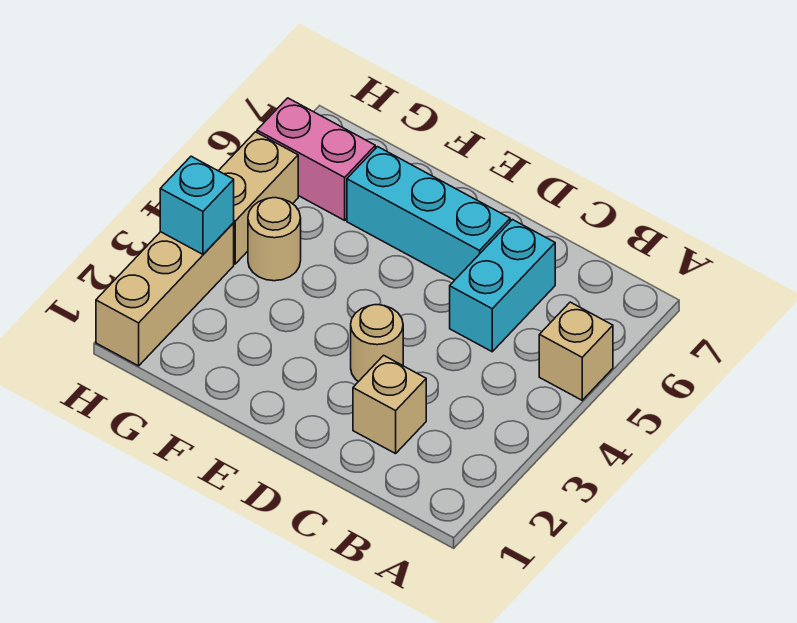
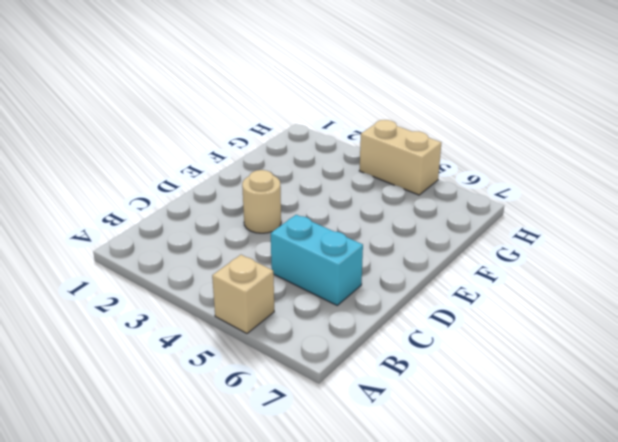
none -> tan brick C2 level 1
none -> cyan brick D6:F6 level 1

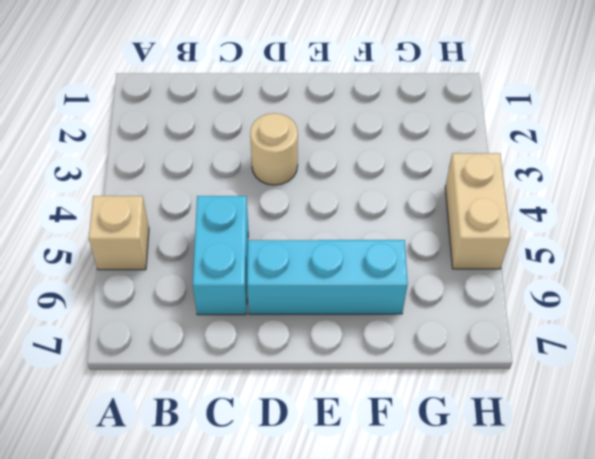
none -> tan brick C2 level 1
none -> tan round brick G4 level 1

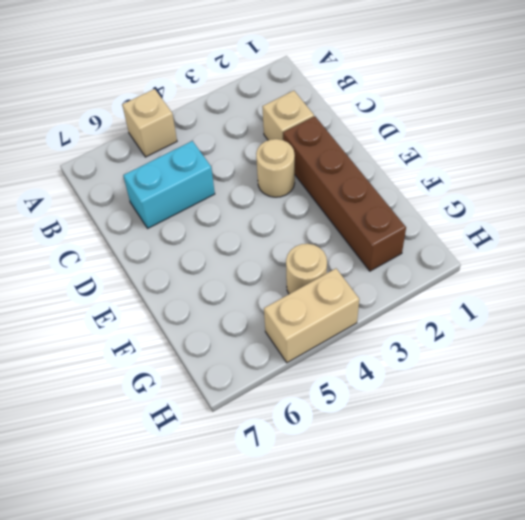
brown brick D2:G2 level 1 -> none
none -> cyan brick D6:F6 level 1
none -> pink brick G6:H6 level 1

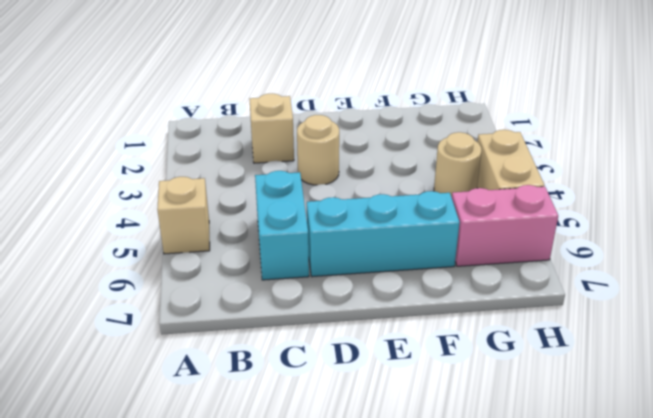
none -> tan brick H1:H3 level 1
none -> cyan brick H3 level 2

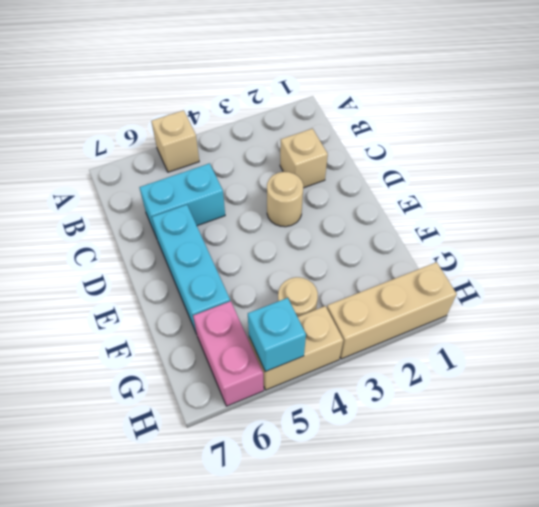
cyan brick H5 level 2 -> cyan brick H3 level 2

